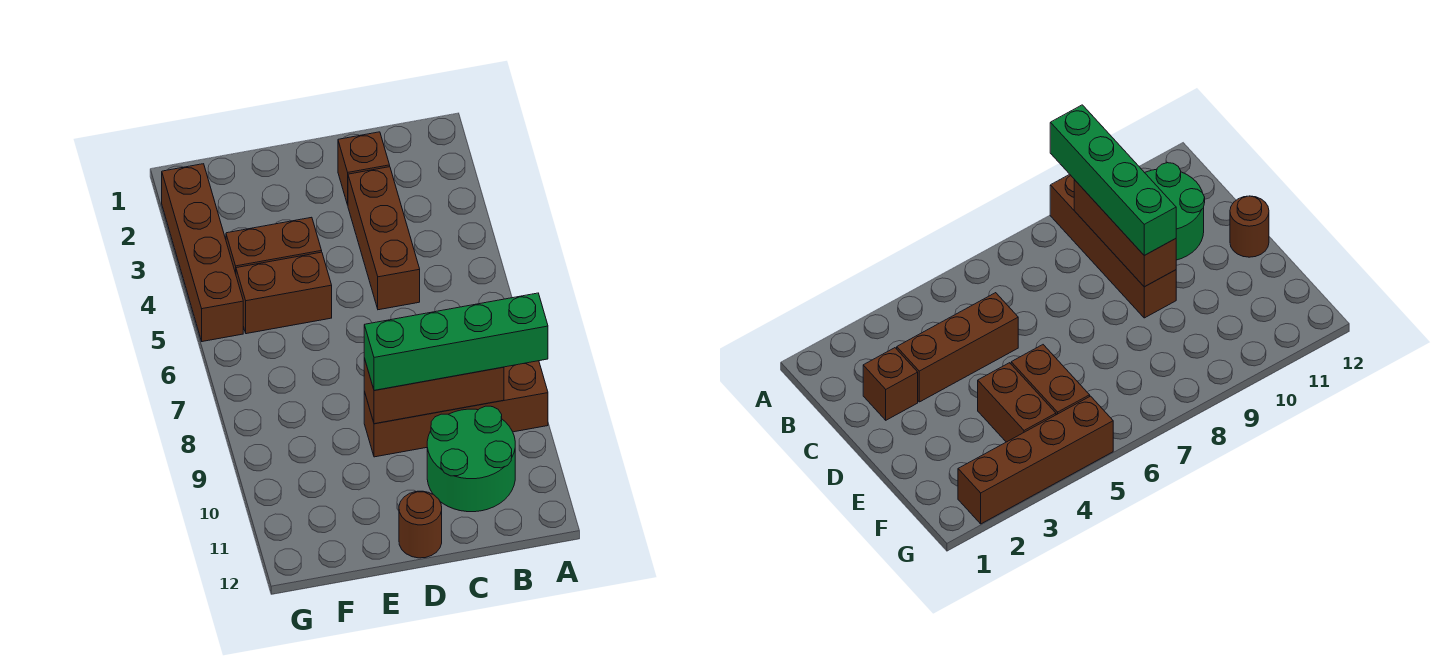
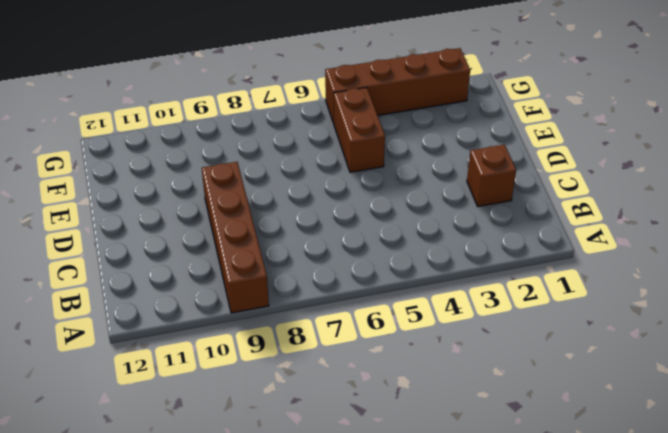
none -> green round brick B10:C11 level 1
none -> brown brick C3:C5 level 1

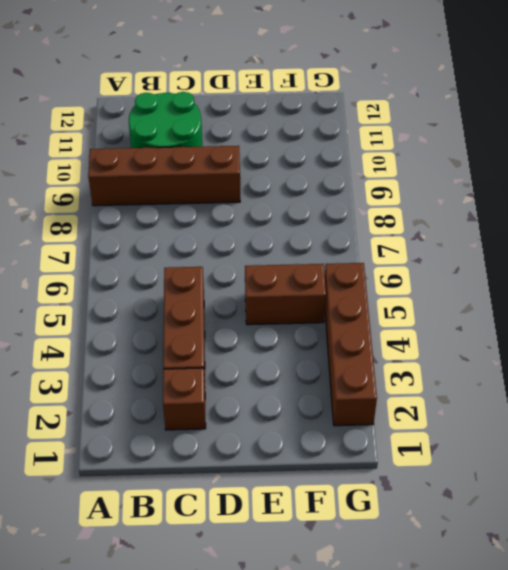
none -> brown round brick D12 level 1
none -> brown brick E4:F4 level 1

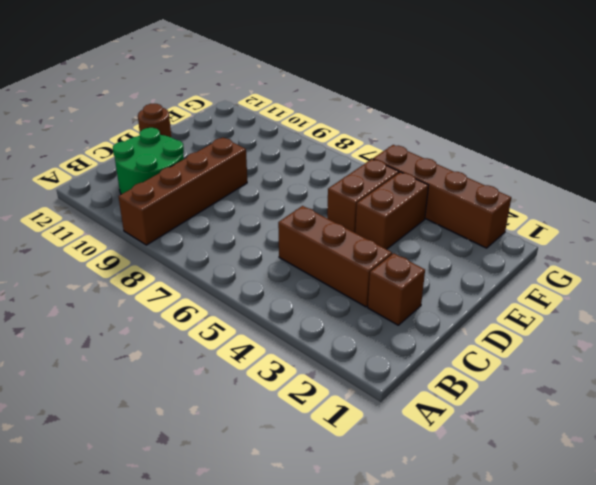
none -> brown brick B9:D9 level 2
none -> green brick A9:D9 level 3

